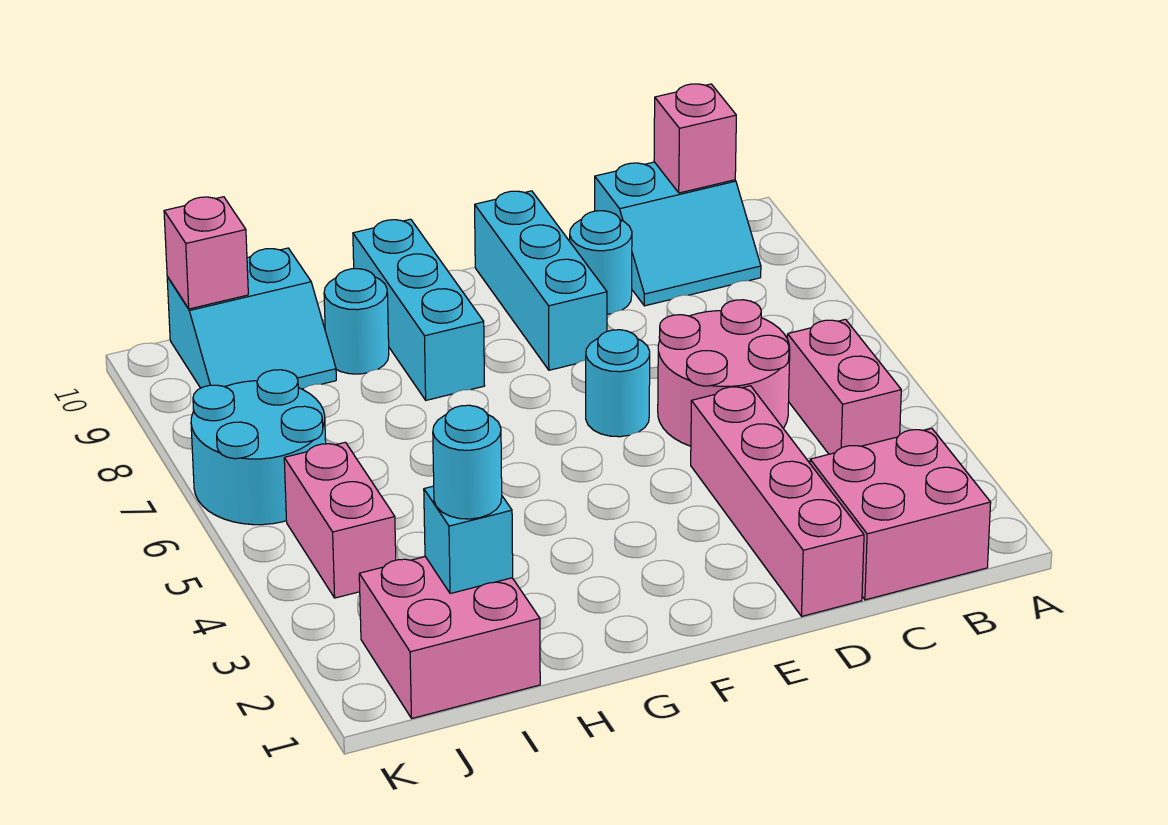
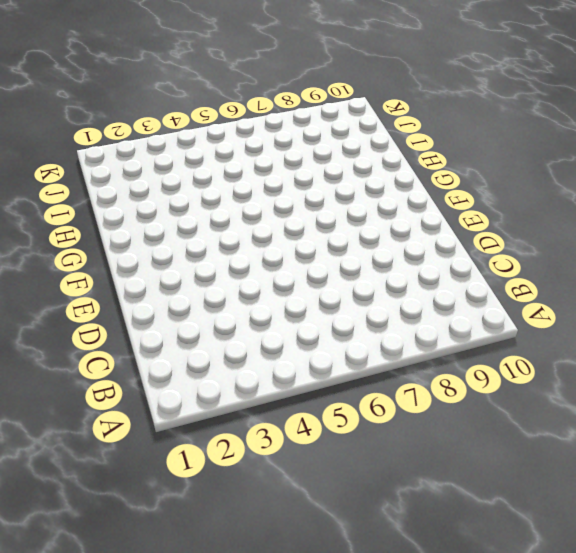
none -> pink brick B1:C2 level 1
none -> pink brick B4:B5 level 1
none -> cyan slope B9:C10 level 1 top 10

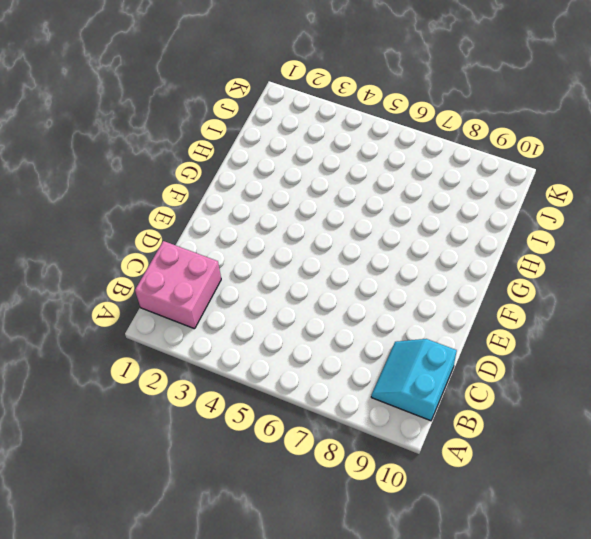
none -> pink brick B4:B5 level 1
none -> pink round brick C5:D6 level 1
none -> pink brick D1:D4 level 1

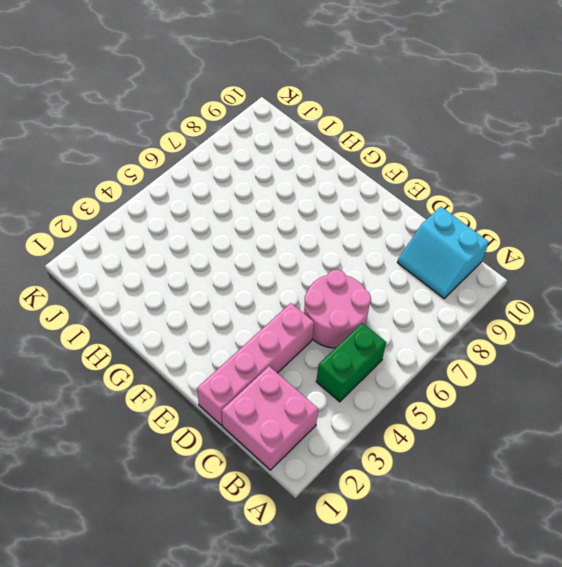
green brick B4:B5 level 1 -> pink brick B4:B5 level 1
none -> cyan round brick D9 level 1
none -> cyan round brick E6 level 1
none -> cyan brick E8:E10 level 1

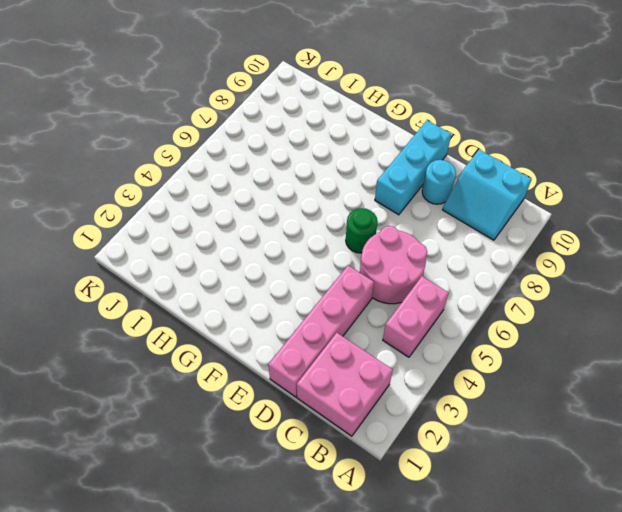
green round brick E6 level 1 -> cyan round brick E6 level 1
none -> cyan brick G8:G10 level 1
none -> cyan round brick H9 level 1
none -> pink brick I1:J2 level 1

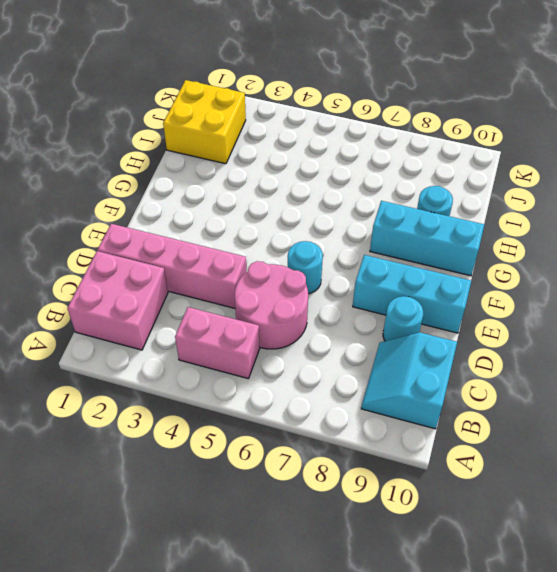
yellow brick I1:J2 level 1 -> pink brick I1:J2 level 1
none -> cyan slope I9:J10 level 1 top 10
none -> pink brick J4:J5 level 1
none -> cyan round brick J6:K7 level 1

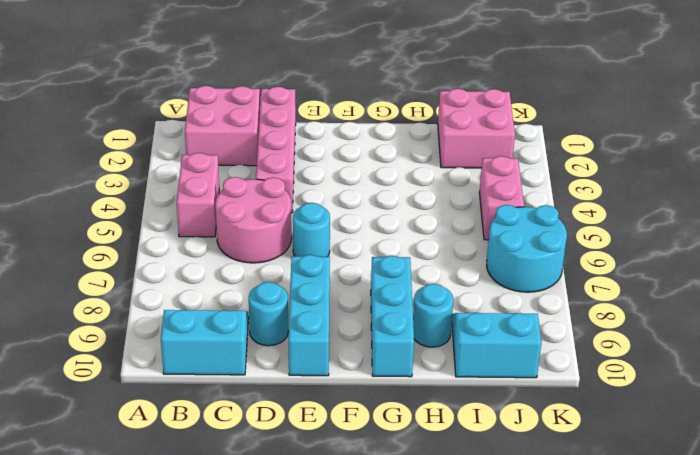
none -> pink brick B10 level 2
none -> cyan brick I2 level 2
none -> pink brick J10 level 2

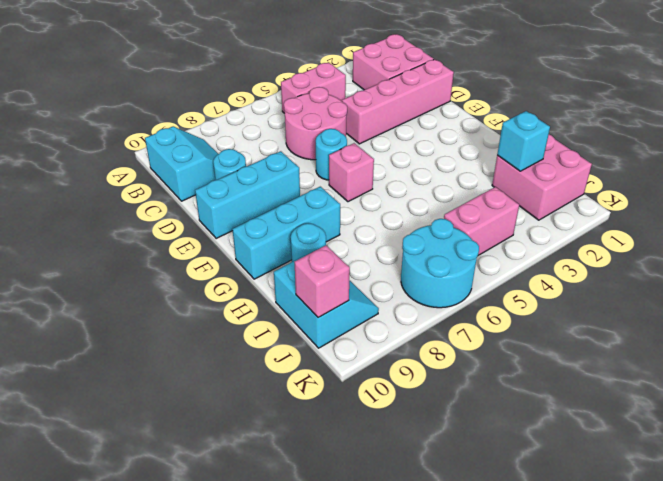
pink brick F6 level 1 -> pink brick B10 level 2
none -> cyan round brick I2 level 3

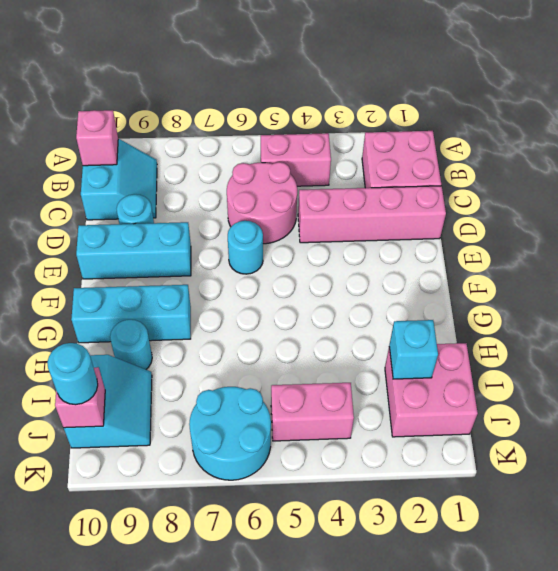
cyan round brick J10 level 3 -> cyan round brick I2 level 3

